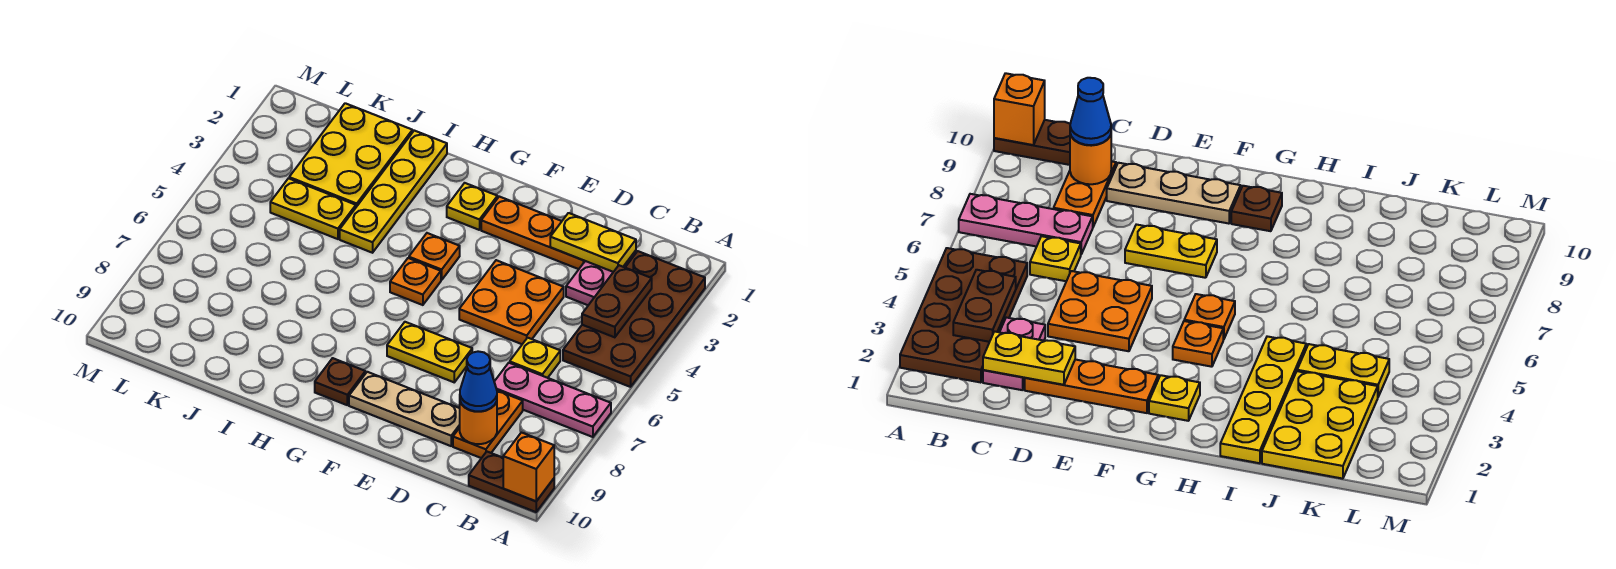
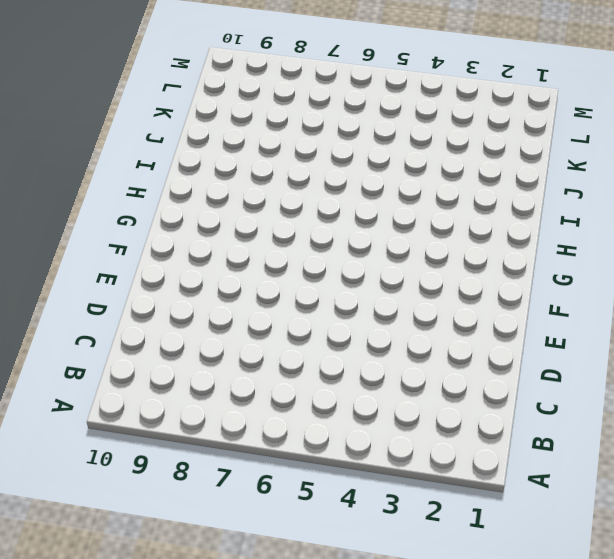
none -> brown plate A2:B5 level 1
none -> pink plate A7:C7 level 1
none -> brown plate A10:B10 level 1

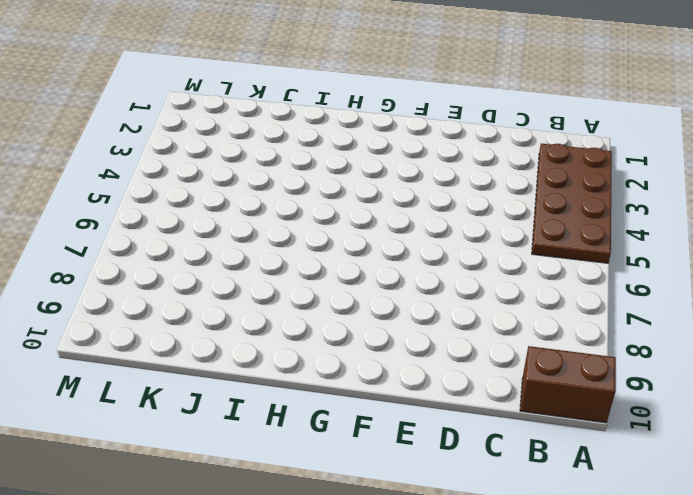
brown brick A10:B10 level 1 -> brown plate A10:B10 level 1
none -> pink plate A7:C7 level 1
none -> pink plate C2:C3 level 1
none -> yellow plate C6 level 1

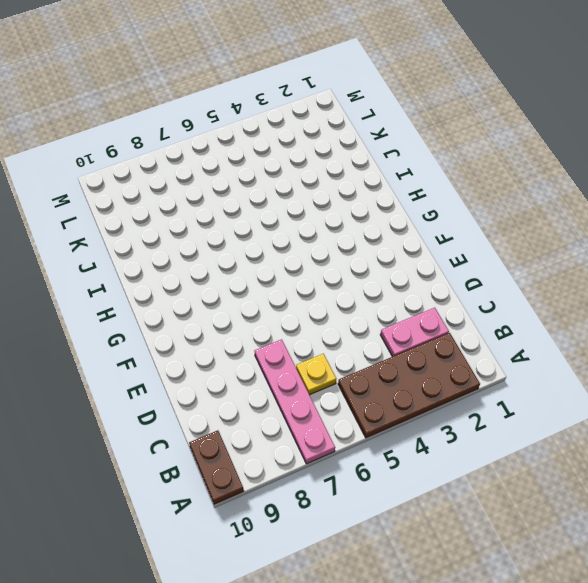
pink plate A7:D7 level 1 -> pink plate A7:C7 level 1
none -> orange plate C8:C9 level 1
none -> orange plate D2:F2 level 1
none -> orange plate D4:E5 level 1

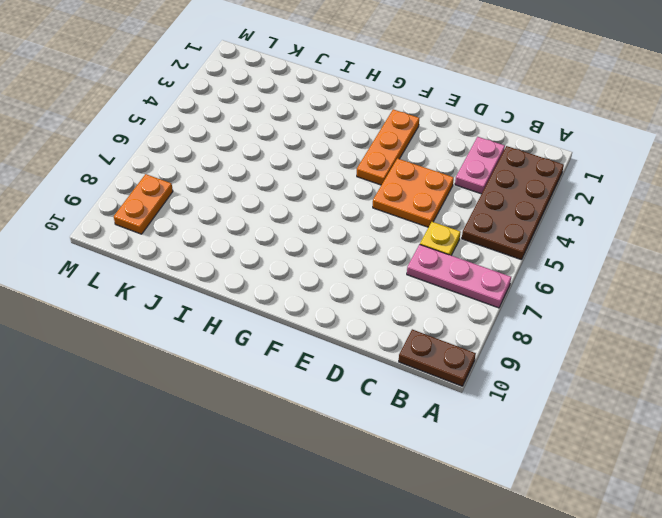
orange plate F2:F4 level 1 -> orange plate D2:F2 level 1
orange plate L8:L9 level 1 -> orange plate C8:C9 level 1
none -> tan plate D9:F9 level 1
none -> yellow plate E7:F7 level 1
none -> yellow plate G2 level 1

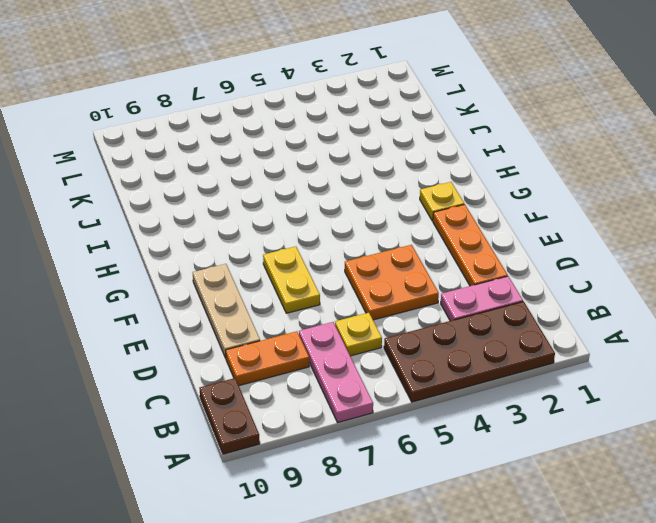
none -> orange plate G4 level 1
none -> orange plate G5 level 1
none -> brown plate G9 level 1

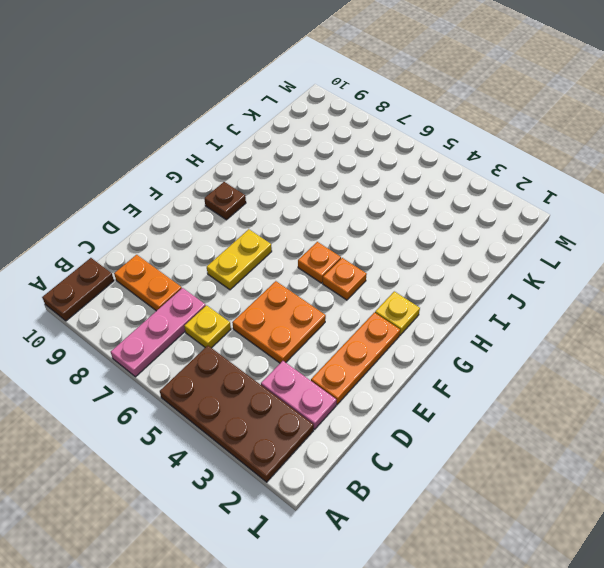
none -> tan plate D9:F9 level 1
none -> yellow plate I1:I4 level 1
none -> yellow plate J1:K3 level 1

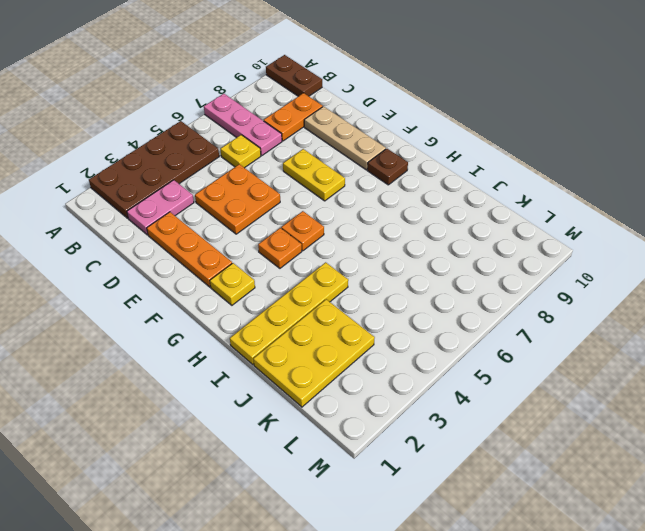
none -> yellow plate J4:K4 level 1
none -> orange brick A10 level 2
none -> brown plate B3:B4 level 2

